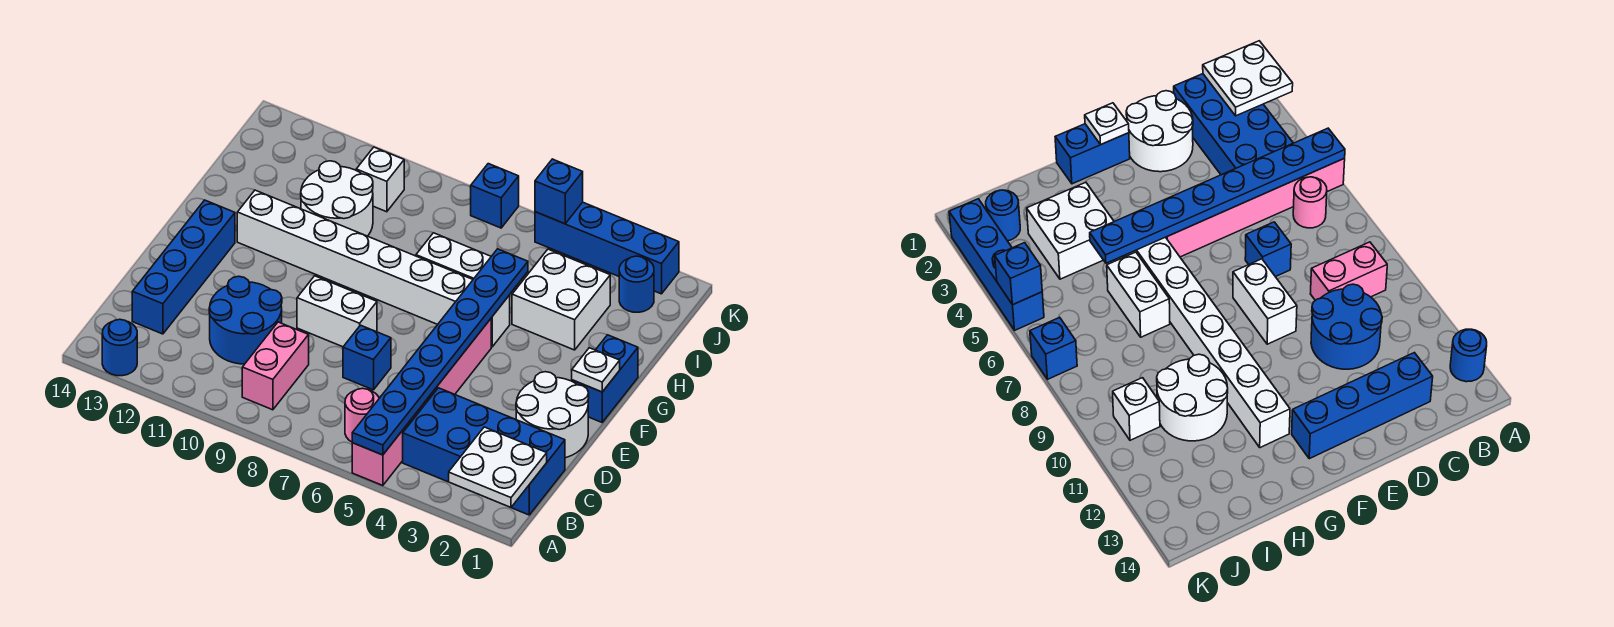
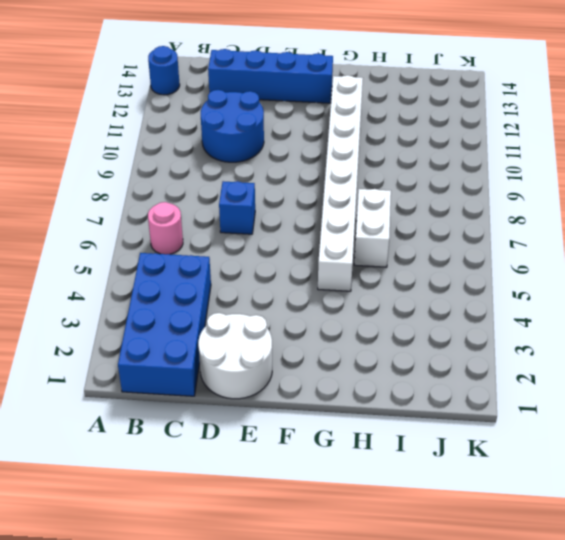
none -> pink brick A5:F5 level 1
none -> pink brick B9:C9 level 1
none -> white brick E8:E9 level 1

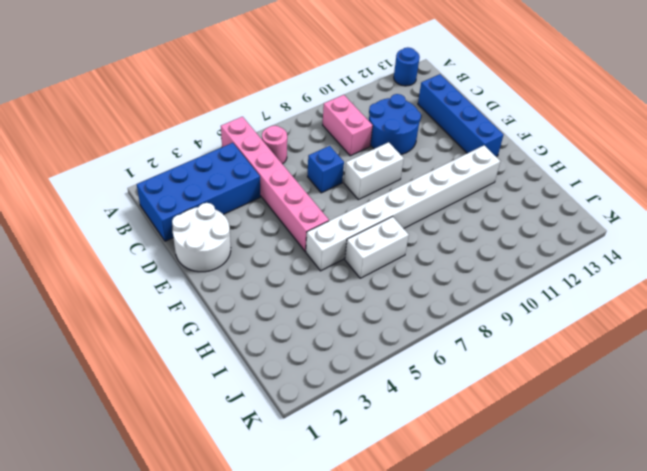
none -> blue brick F1:G1 level 1
none -> white brick H3:I4 level 1
none -> white round brick H10:I11 level 1

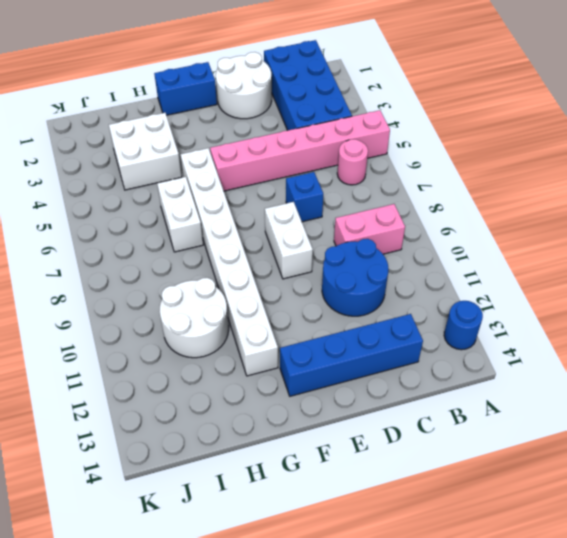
none -> blue round brick J2 level 1
none -> white brick J10 level 1
none -> blue brick K2:K5 level 1

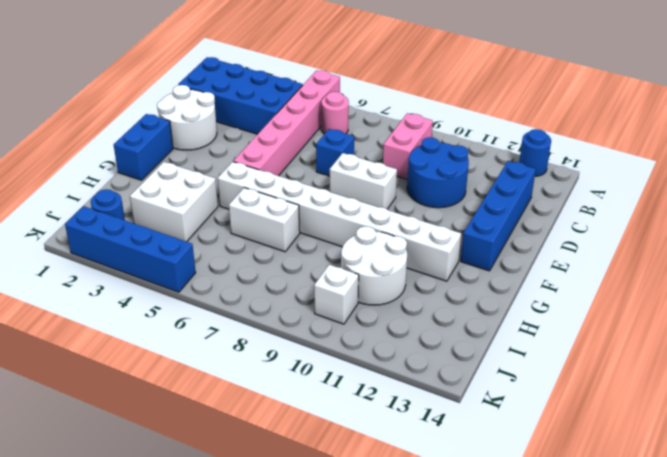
none -> blue brick K7 level 1
none -> white plate A1:B2 level 2
none -> blue plate A5:H5 level 2

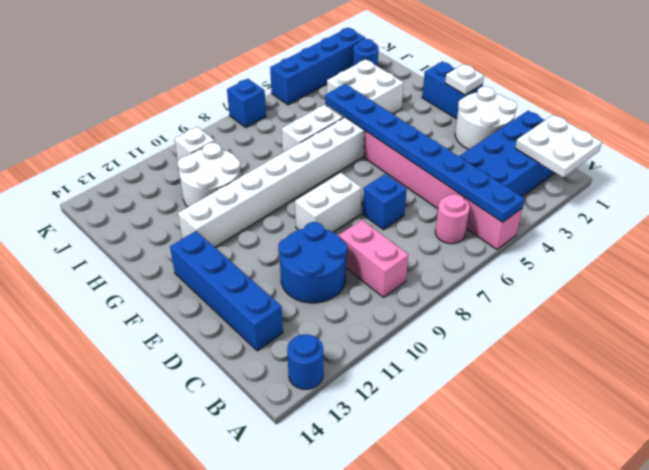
none -> blue brick K5 level 2

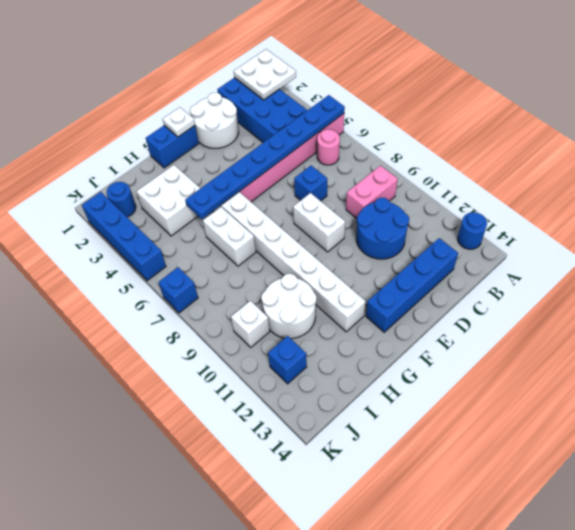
blue brick J12 level 1 -> blue brick K5 level 2

